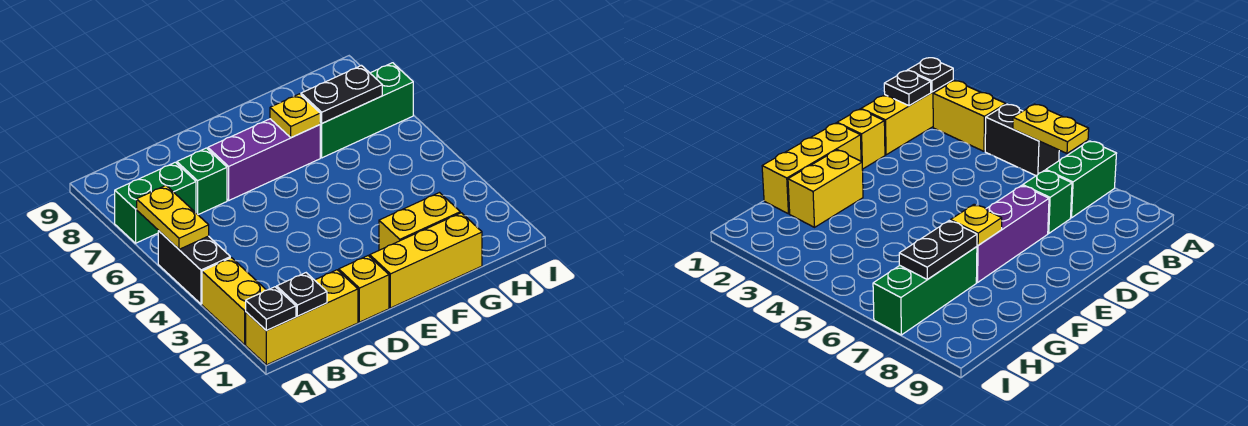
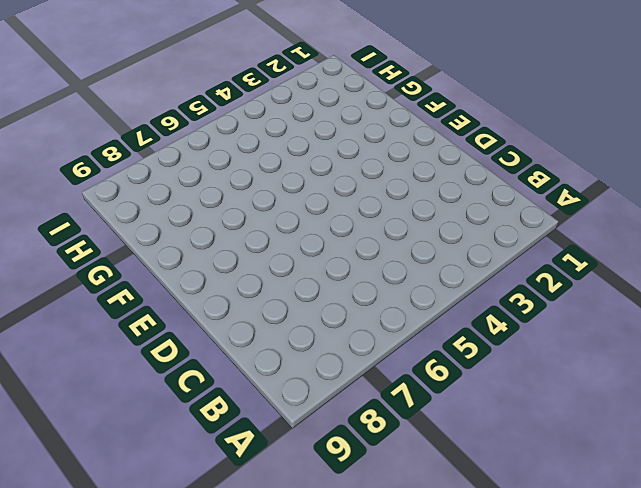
none -> yellow brick A1:C1 level 1
none -> yellow brick A2:A3 level 1
none -> black brick A4:A5 level 1

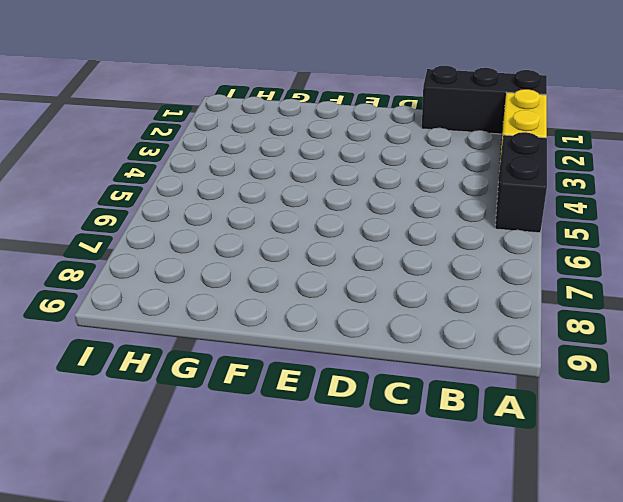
black brick A1:C1 level 1 -> yellow brick A1:C1 level 1
none -> green brick A7:B7 level 1
none -> green brick C7 level 1
none -> yellow brick D1 level 1

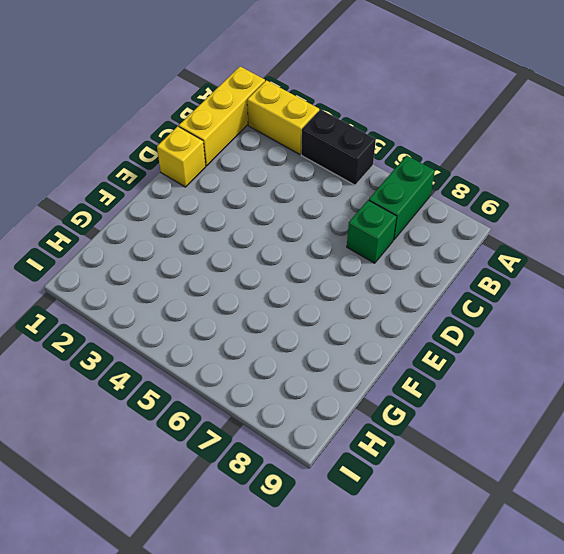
none -> purple brick D7:F7 level 1
none -> yellow brick E1:G1 level 1
none -> yellow brick F2:G2 level 1

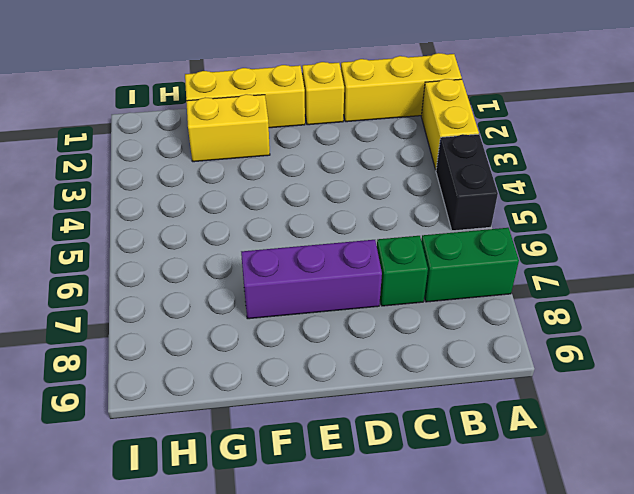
none -> green brick G7:I7 level 1
none -> black plate A1 level 2
none -> yellow plate A5:A6 level 2

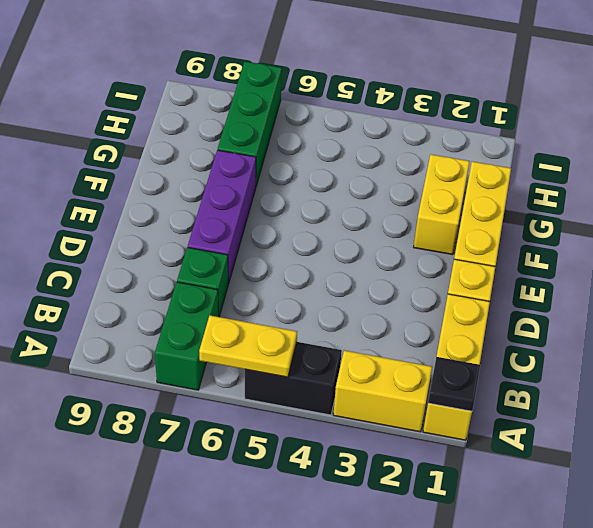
none -> black plate B1 level 2
none -> yellow plate F7 level 2
none -> black plate G7:H7 level 2

